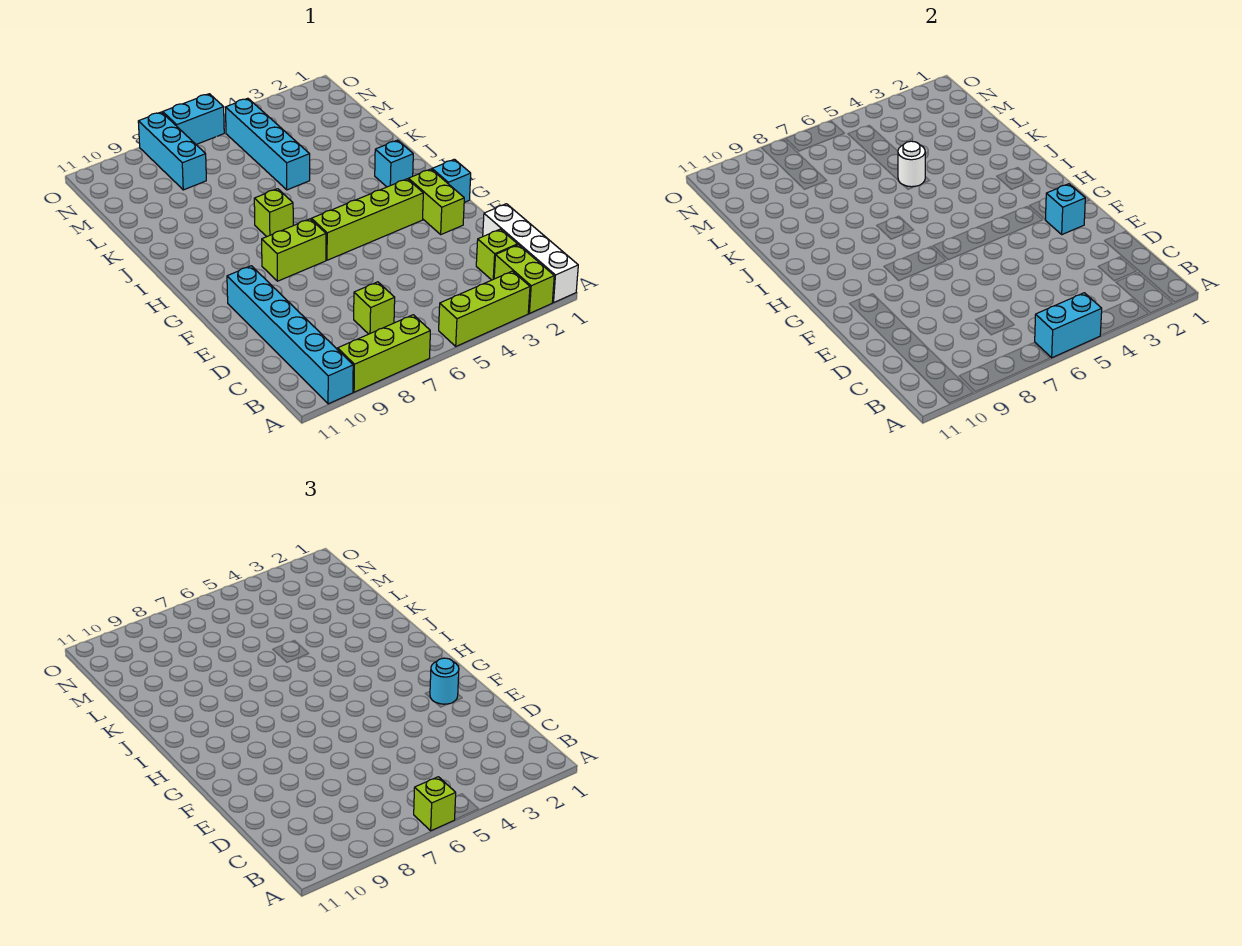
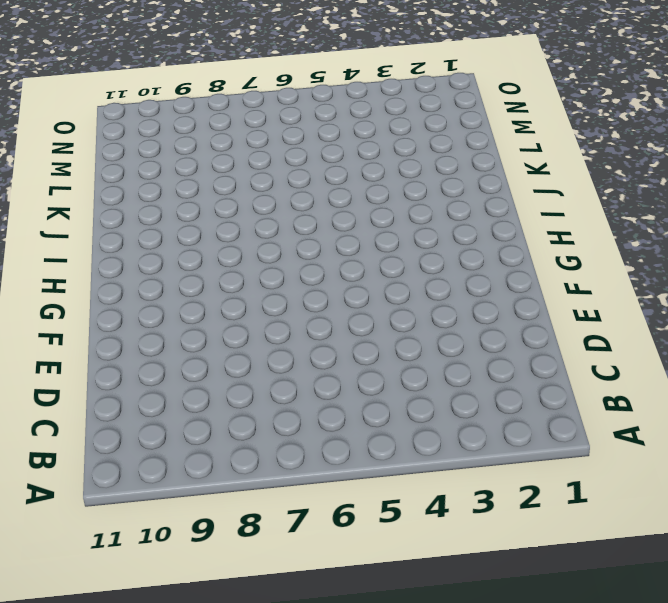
none -> white brick A1:D1 level 1
none -> lime brick A2:B2 level 1
none -> lime brick A3:A5 level 1

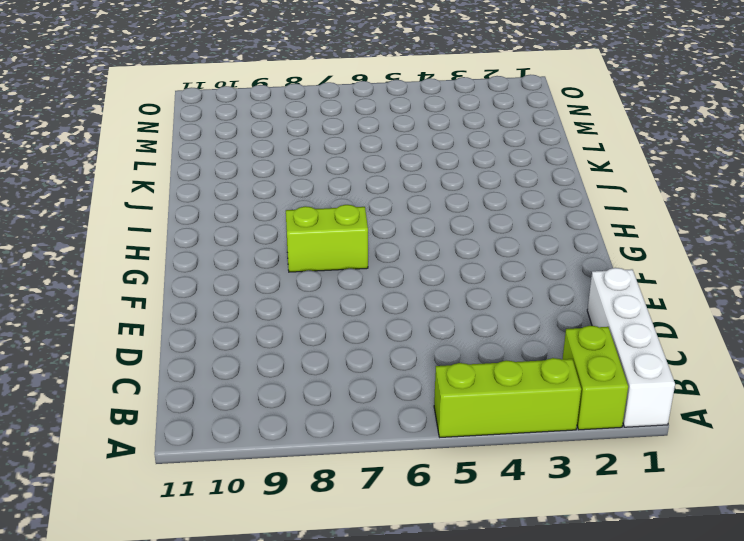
none -> lime brick A7:A9 level 1
none -> cyan brick A10:F10 level 1
none -> lime brick C2 level 1

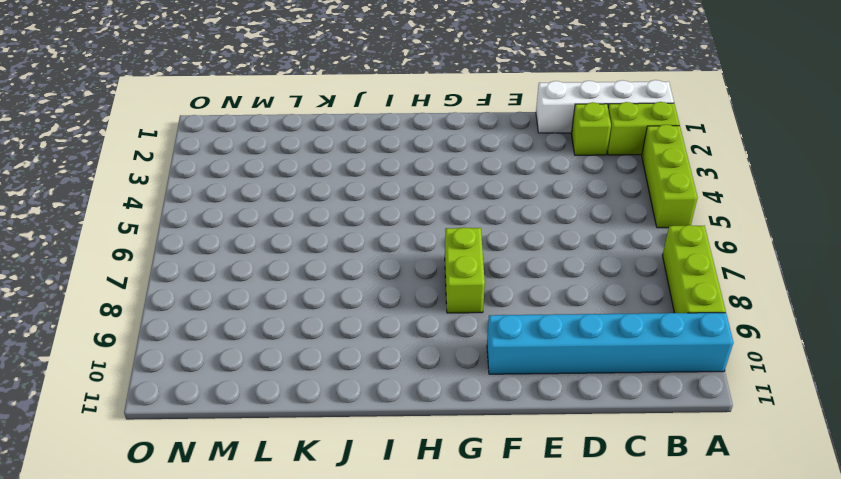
none -> lime brick C7 level 1
none -> lime brick F2:G2 level 1
none -> cyan brick G1 level 1

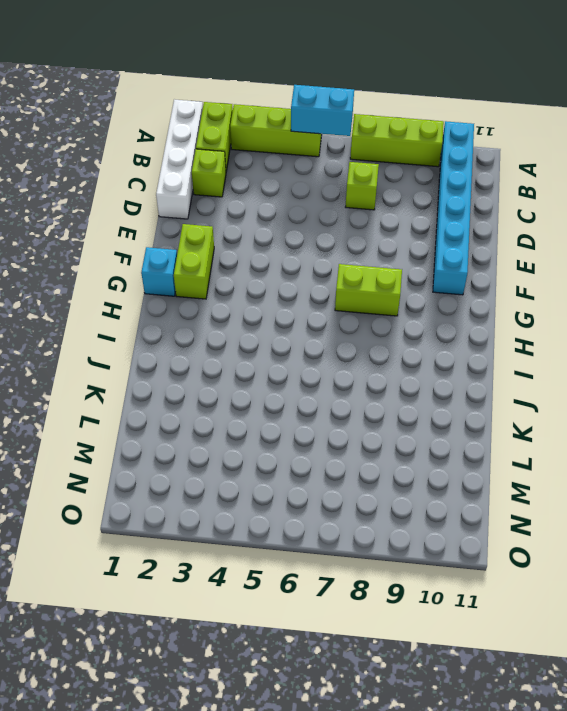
none -> lime brick G3:G6 level 1
none -> cyan brick I2 level 1
none -> lime brick I7 level 1

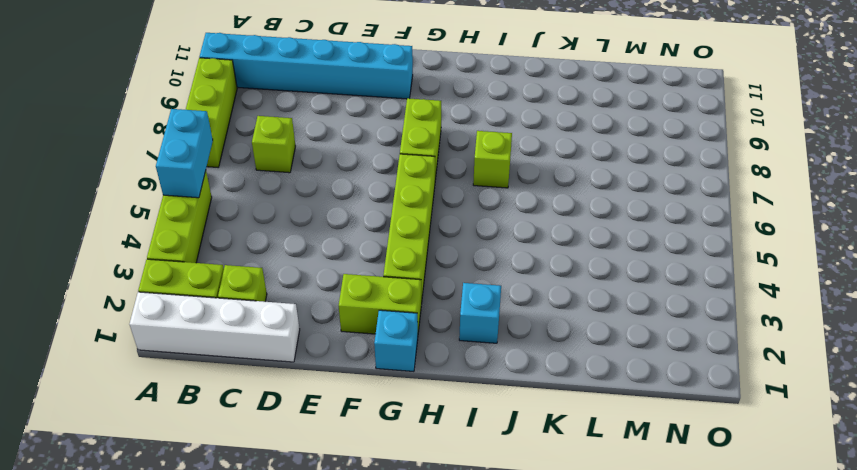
none -> cyan brick K5:N5 level 1
none -> cyan brick M8:O8 level 1
none -> cyan brick O6:O7 level 1

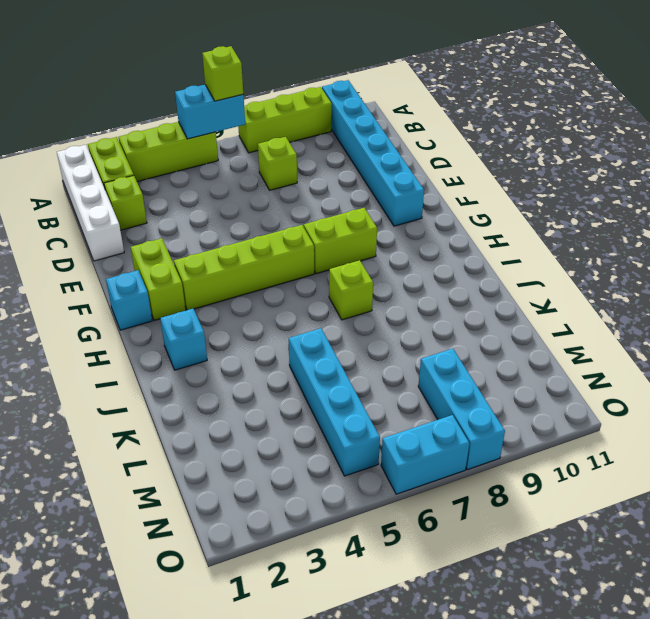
none -> cyan brick F2 level 2
none -> white round brick K5 level 2
none -> cyan round brick F2 level 3

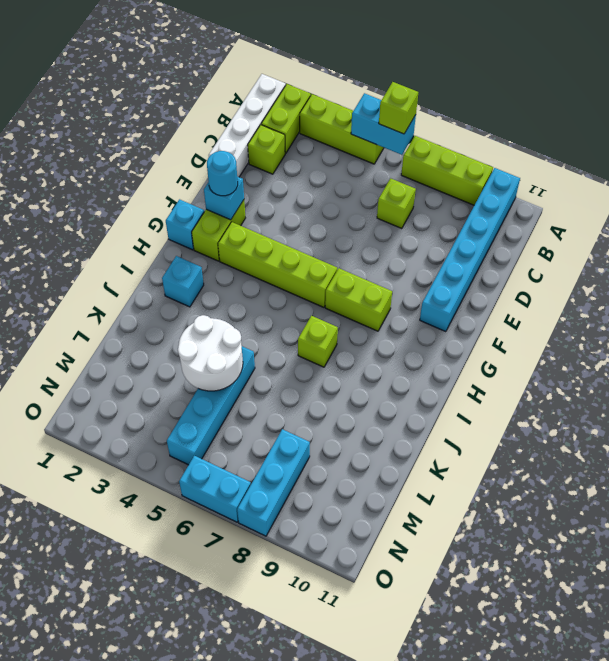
white round brick K4:L5 level 2 -> white round brick K5 level 2

